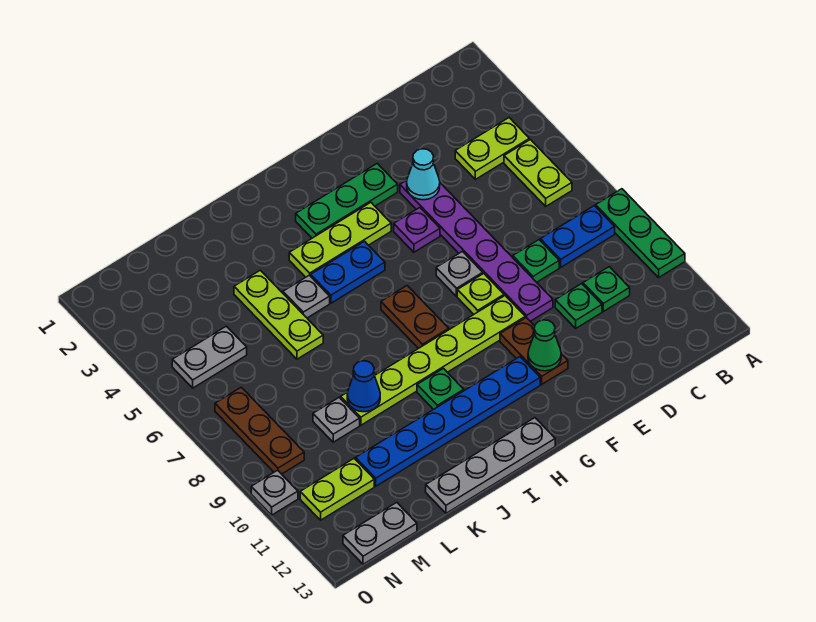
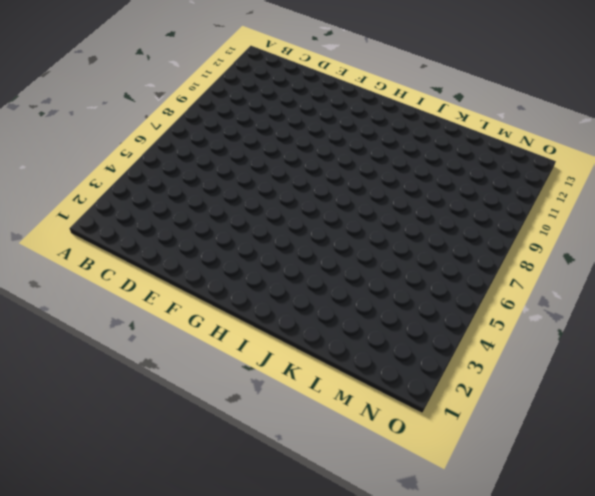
none -> green plate A8:A10 level 1
none -> lime plate B4:C4 level 1
none -> lime plate B5:B6 level 1
none -> blue plate B8:C8 level 1

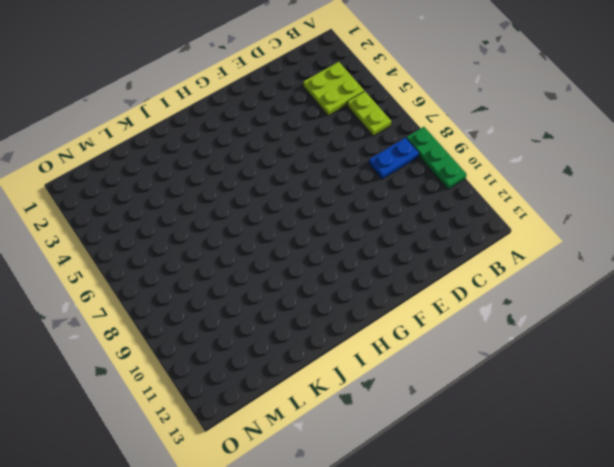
lime plate B3:C4 level 1 -> lime plate B4:C4 level 1
none -> green plate C10 level 1
none -> green plate D8 level 1
none -> green plate D10 level 1
none -> purple plate E4:E9 level 1

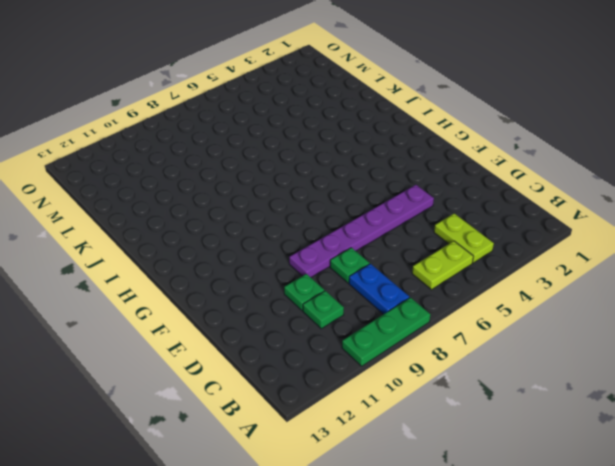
none -> green plate F3:H3 level 1
none -> purple plate F5 level 1
none -> grey plate F7 level 1
none -> lime plate F8 level 1

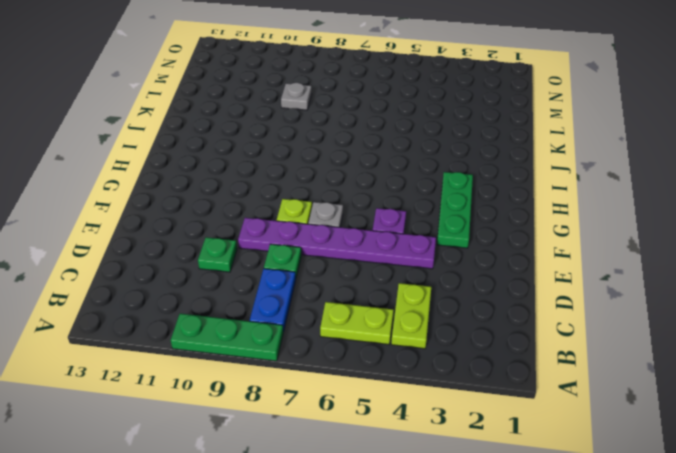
none -> green plate C10 level 1
none -> lime plate F9:K9 level 1
none -> brown plate F10:F11 level 1
none -> lime plate G4:I4 level 1

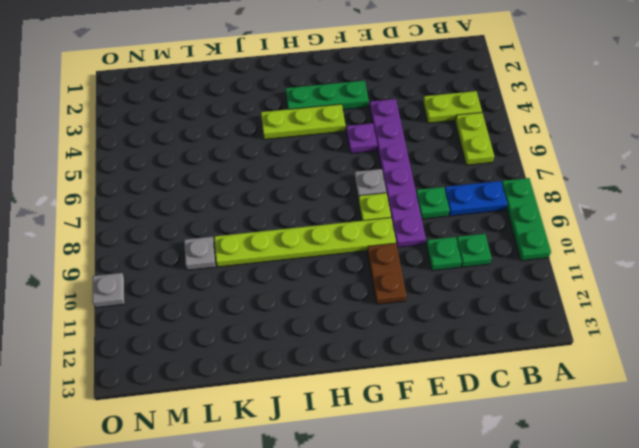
none -> blue plate G11:L11 level 1
none -> blue plate H5:I5 level 1
none -> brown plate H7:H8 level 1
none -> grey plate H13:K13 level 1

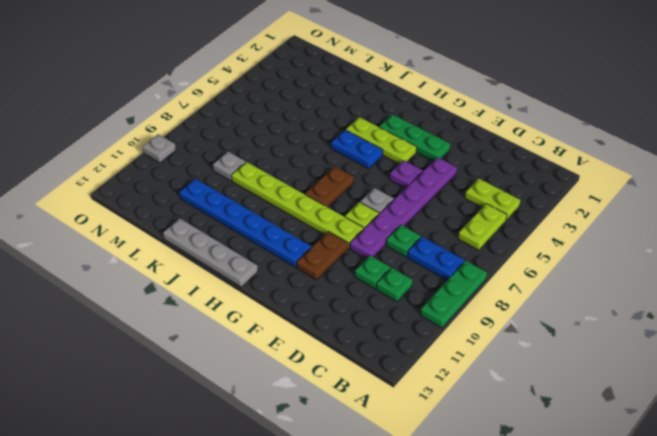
none -> green plate I10 level 1
none -> grey plate J5 level 1
none -> lime plate K4:K6 level 1
none -> grey plate M5:N5 level 1

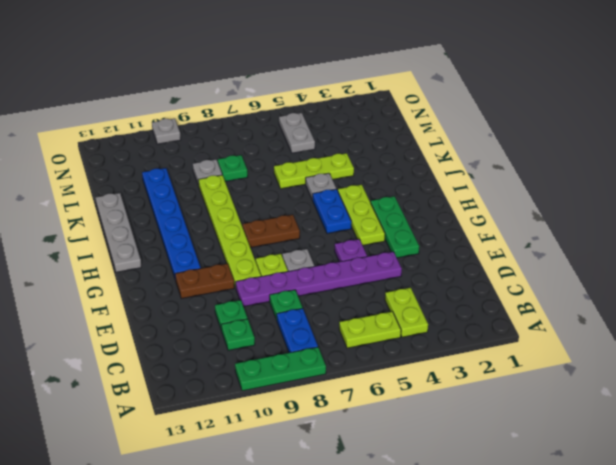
green plate L8 level 1 -> green plate I10 level 1
none -> lime plate M11:N11 level 1
none -> grey plate M13:N13 level 1
none -> brown plate N7:N9 level 1
none -> cyan cone E4 level 2

